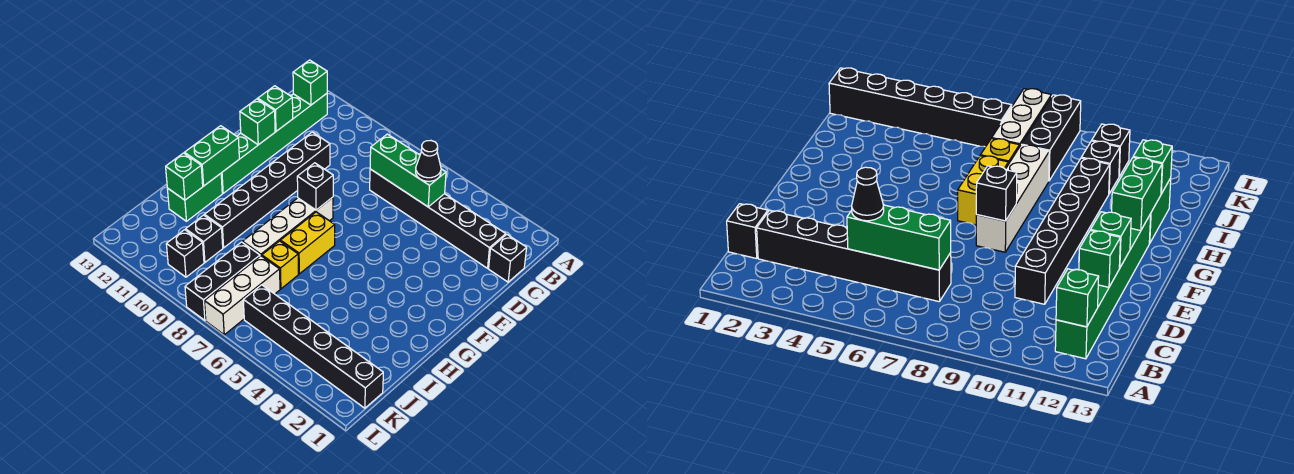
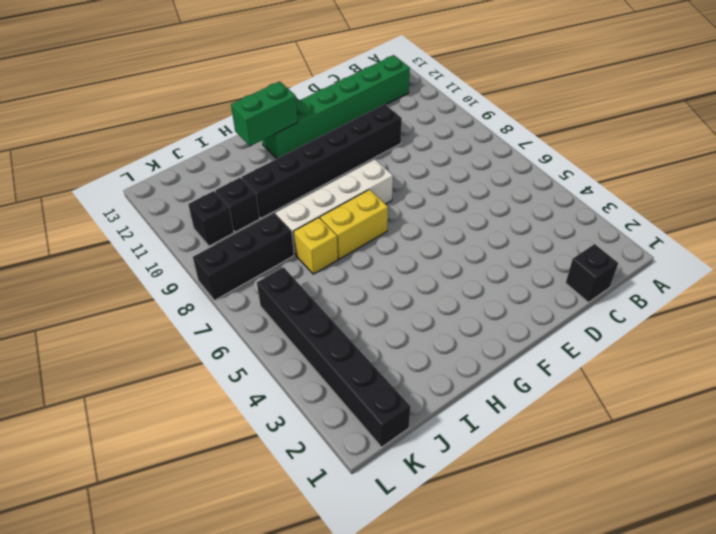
none -> black brick C2:C7 level 1
none -> green brick H12:I12 level 1
none -> white brick J7:L7 level 1

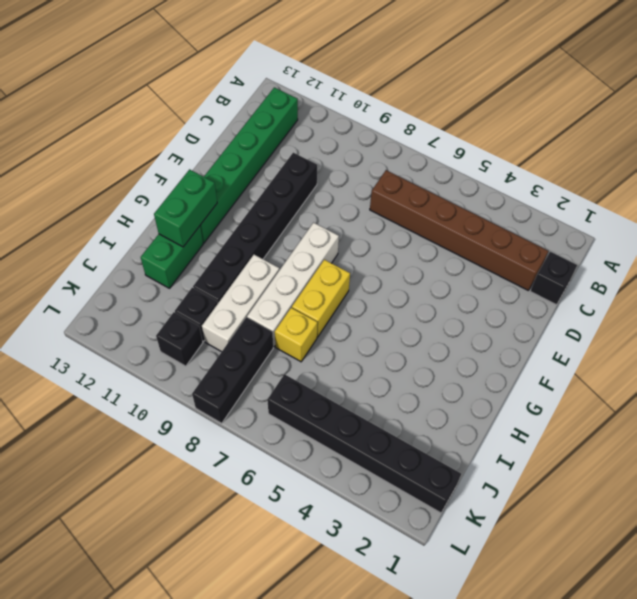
brown brick C2:C7 level 1 -> black brick C2:C7 level 1
white brick H9:J9 level 1 -> white brick J7:L7 level 1
none -> green brick B12 level 2
none -> green brick C5:C7 level 2
none -> green brick D12 level 2

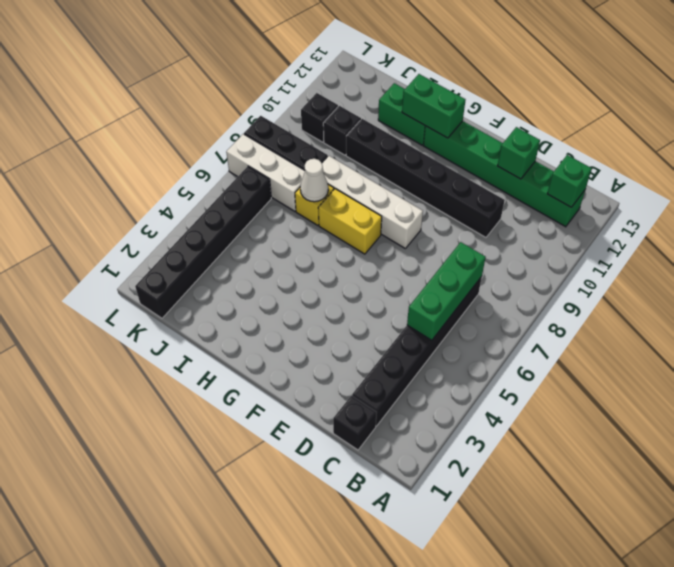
white cone I7 level 2 -> none
none -> green brick E12 level 2
none -> black brick F8 level 2
none -> green brick I12 level 2

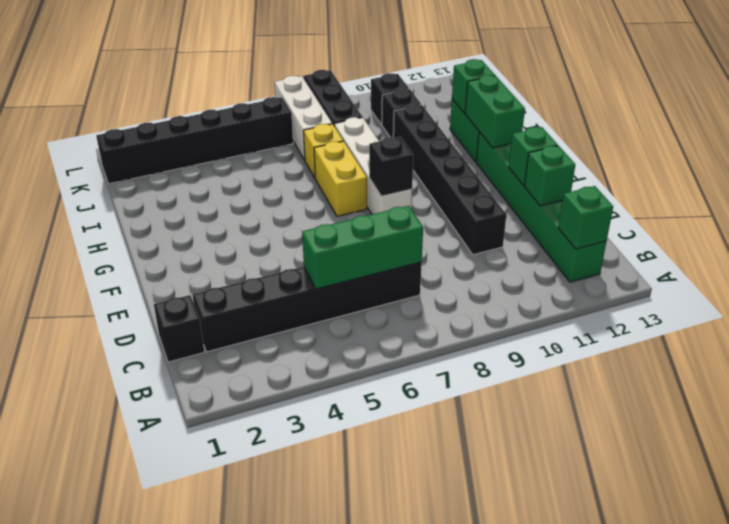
none -> black cone C5 level 3

